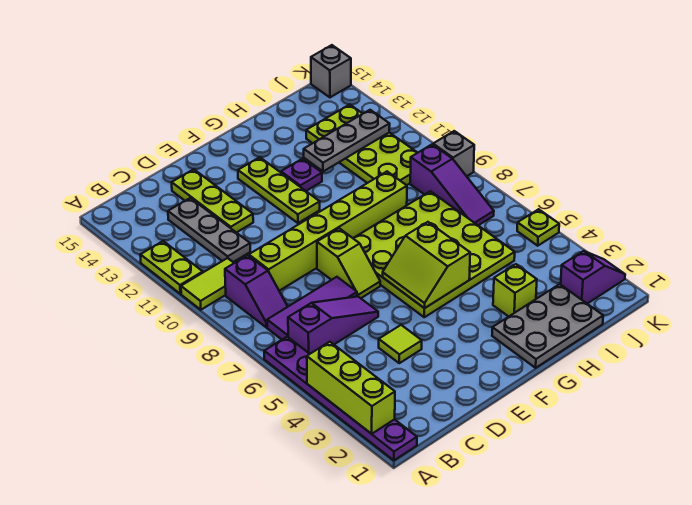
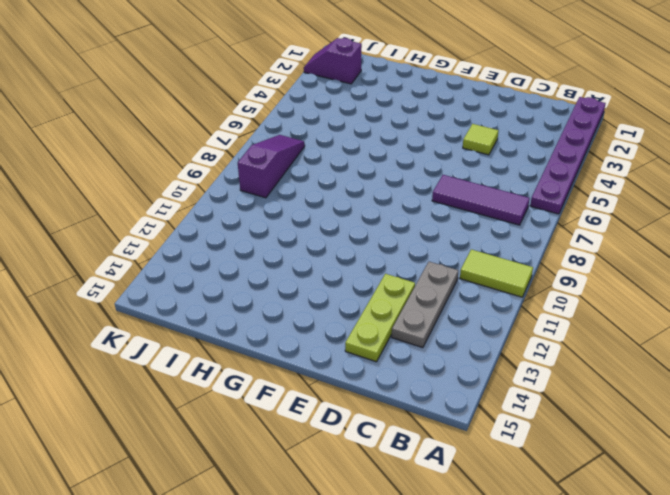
none -> lime plate A11:A12 level 1
none -> purple slope B6:D6 level 1 top B
none -> purple slope B8:B9 level 1 top 9

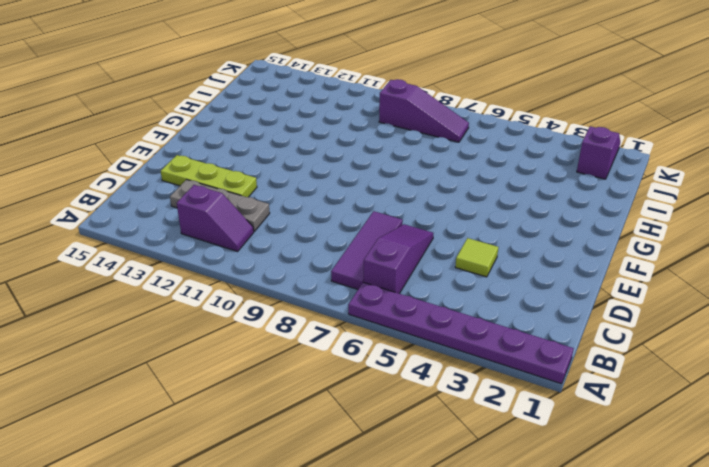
purple slope B11:B12 level 1 top 12 -> purple slope B8:B9 level 1 top 9
none -> lime tile A10:B10 level 1
none -> lime plate A11:A12 level 1
none -> lime brick C9:H9 level 1

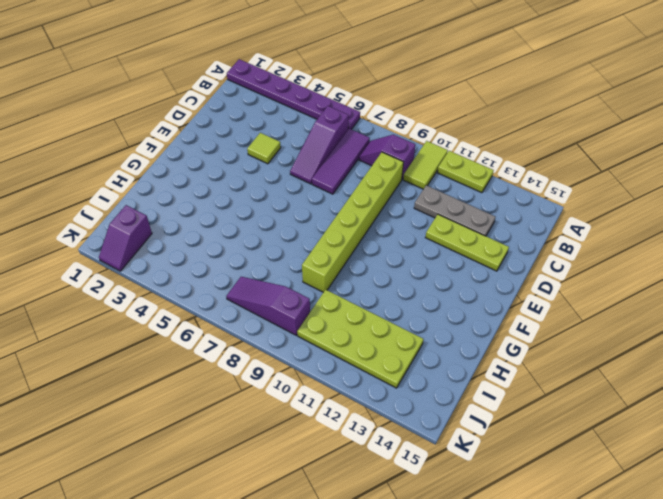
none -> lime slope E7:E8 level 1 top 8
none -> lime plate F5:I8 level 1
none -> lime plate F11:F13 level 1

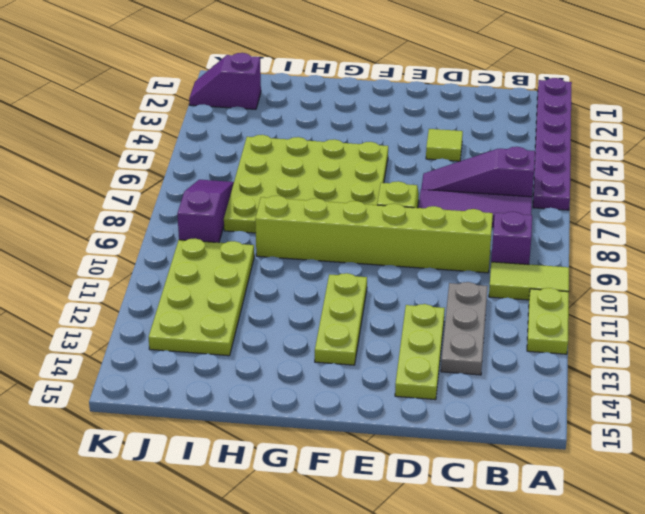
none -> grey plate G1:I2 level 1
none -> purple plate G12 level 1
none -> lime brick H3 level 1

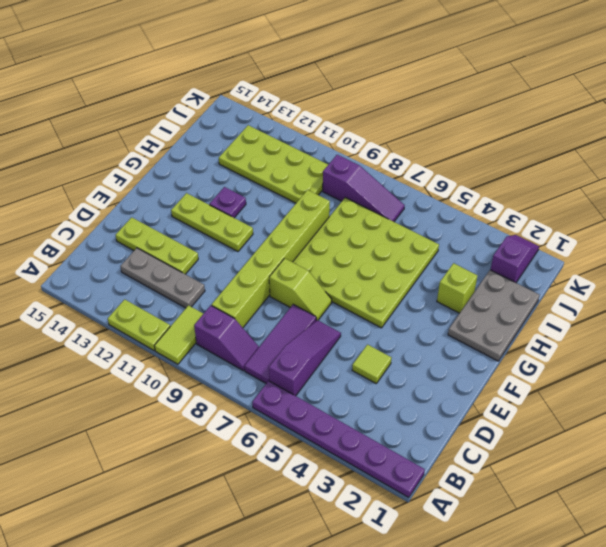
none -> lime plate K5 level 1
none -> grey brick K9 level 1
none -> grey brick K15 level 1

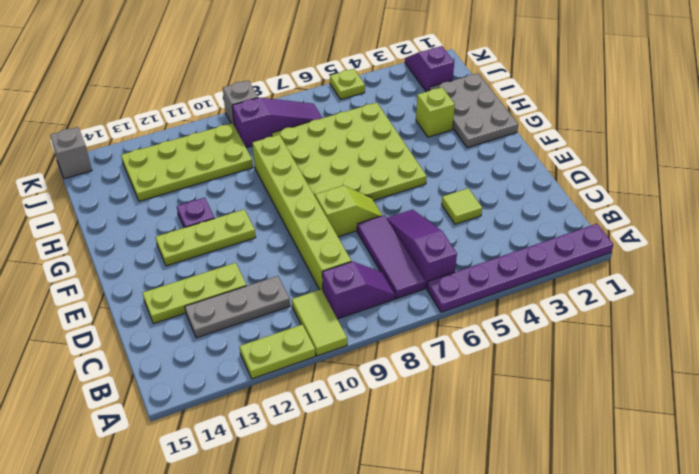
none -> lime brick A2:A4 level 2
none -> lime slope F5:G6 level 2 top G
none -> grey plate H12:J12 level 2

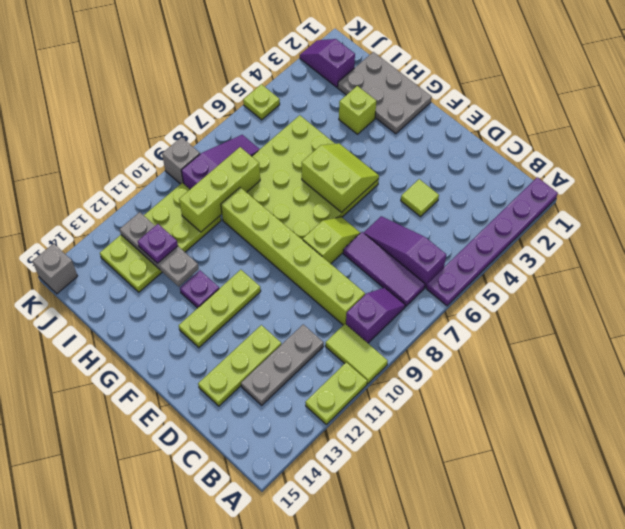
lime slope F5:G6 level 2 top 6 -> lime slope F5:G6 level 2 top G
lime brick I8:I10 level 2 -> lime brick A2:A4 level 2
purple plate I12 level 3 -> none

